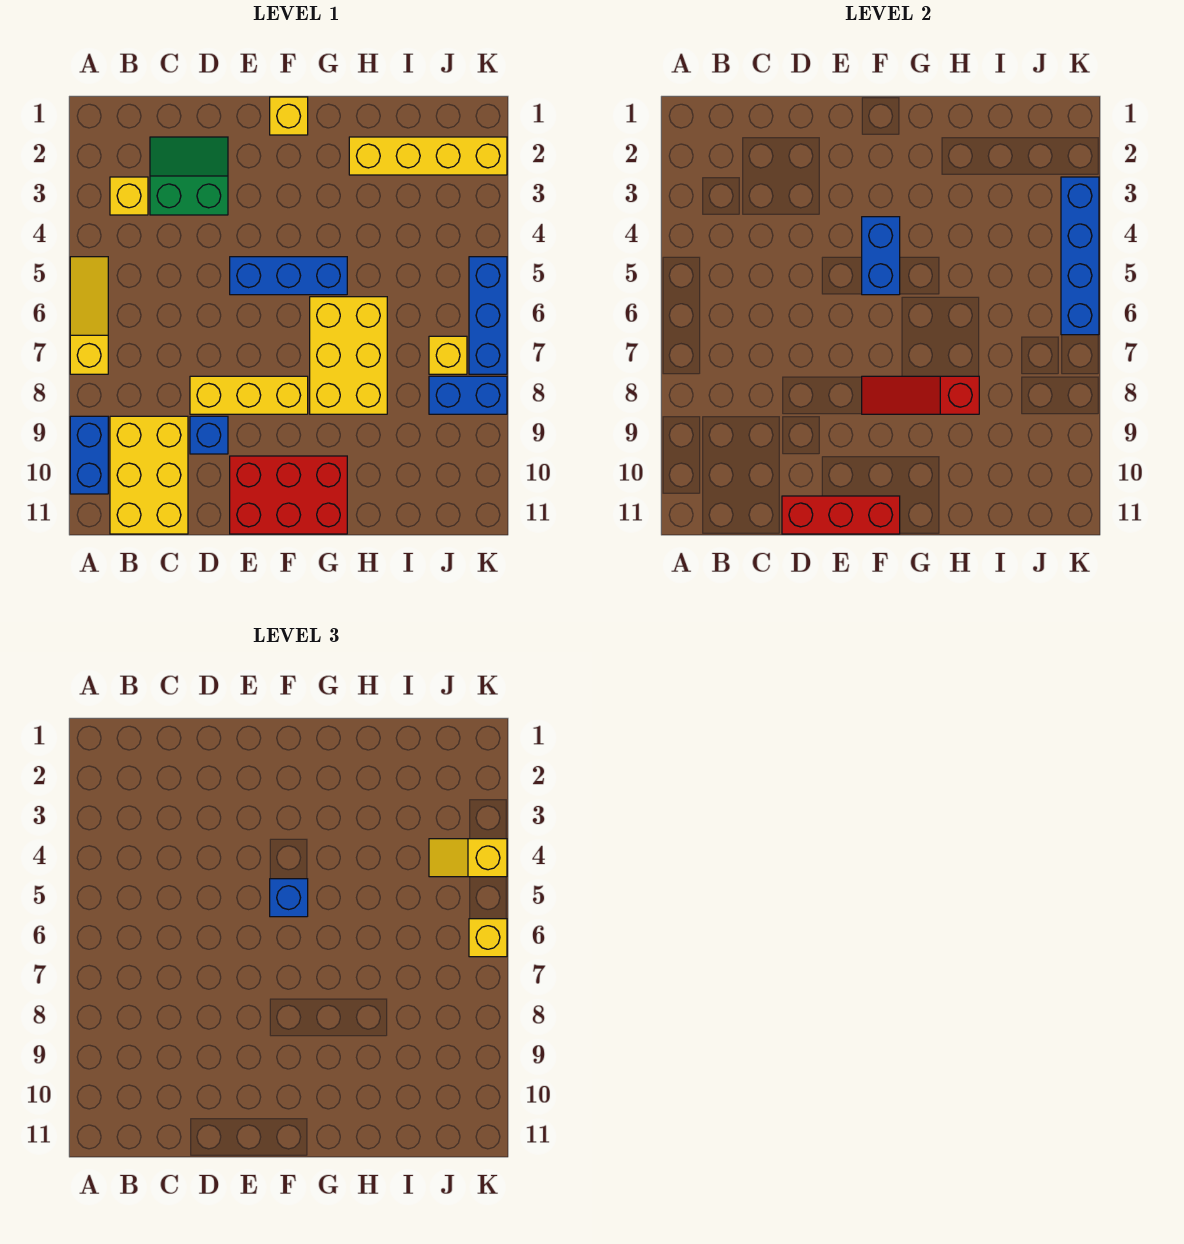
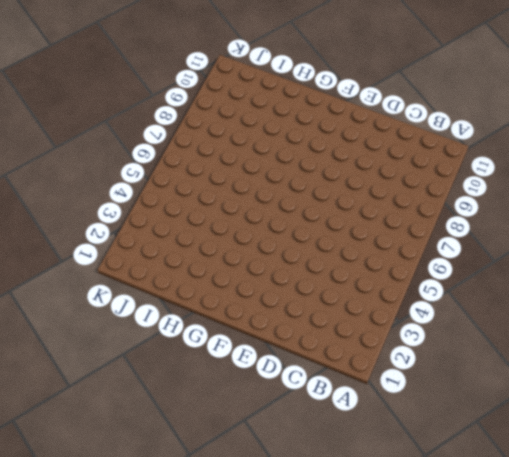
none -> yellow slope A5:A7 level 1 top 7
none -> blue brick A9:A10 level 1
none -> yellow brick B3 level 1

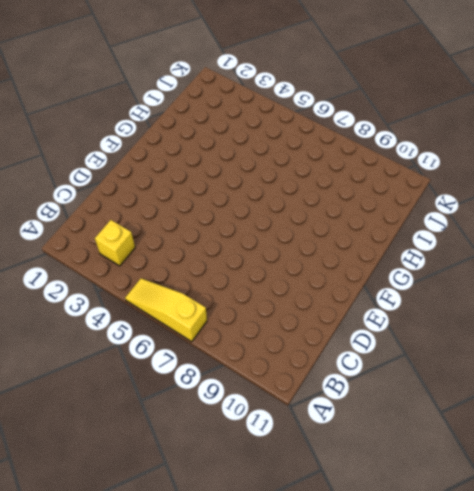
none -> blue brick A9:A10 level 1
none -> yellow brick B9:C11 level 1
none -> green slope C2:D3 level 1 top 3

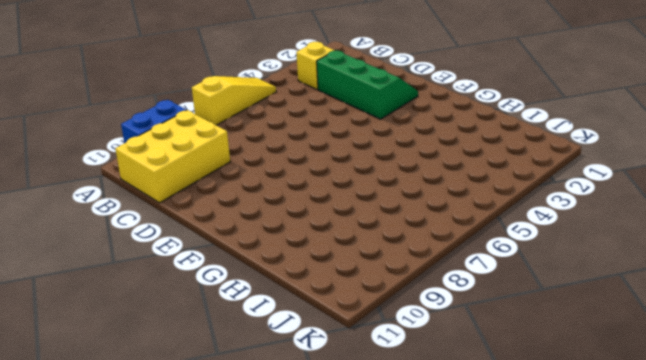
green slope C2:E3 level 1 top 3 -> green slope C2:D3 level 1 top 3
none -> yellow brick D8:F8 level 1
none -> blue brick D9 level 1
none -> blue brick E5:G5 level 1

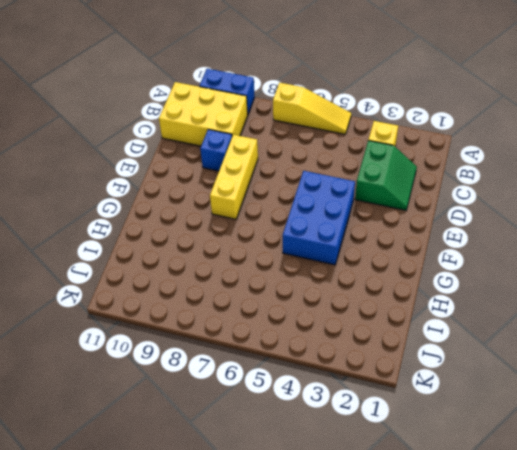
blue brick E4:G5 level 1 -> blue brick E5:G5 level 1
none -> red brick E10:G11 level 1
none -> yellow brick F1 level 1
none -> yellow brick G6:H8 level 1

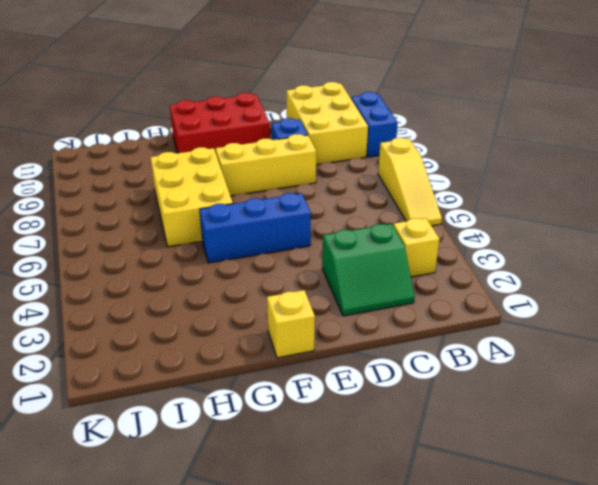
none -> yellow brick H2:K2 level 1
none -> yellow brick J7 level 1
none -> blue brick J8:K8 level 1

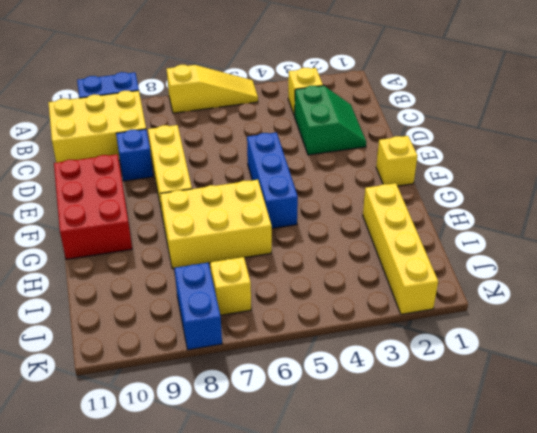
none -> blue brick K5:K7 level 1
none -> red brick D11:F11 level 2
none -> blue brick F4:F5 level 2

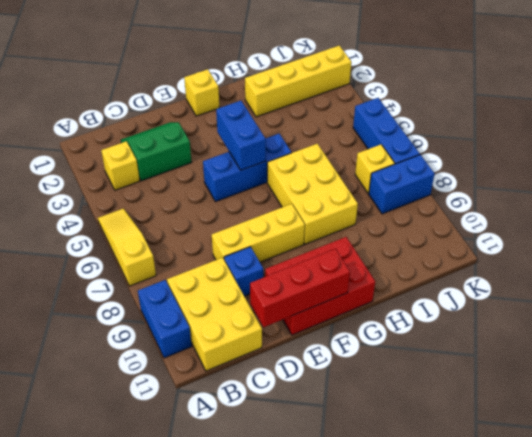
none -> red slope F8:H8 level 2 top H
none -> blue brick K3:K6 level 2
none -> blue brick F5 level 3

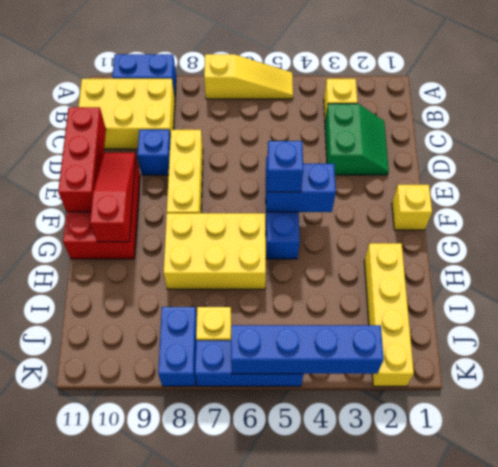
red slope E10:G10 level 2 top G -> red slope F8:H8 level 2 top H
none -> yellow slope J4:K4 level 3 top K
none -> yellow brick K6 level 3

